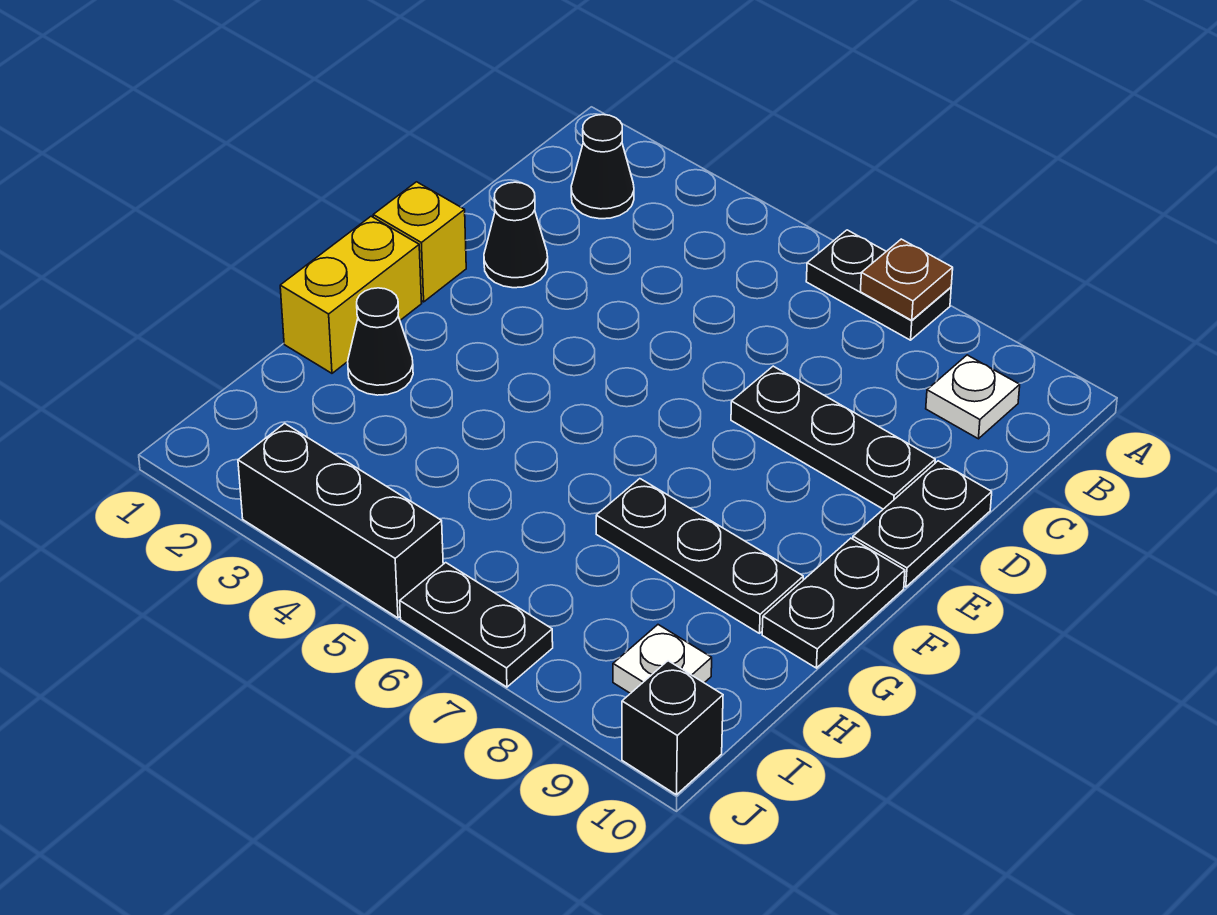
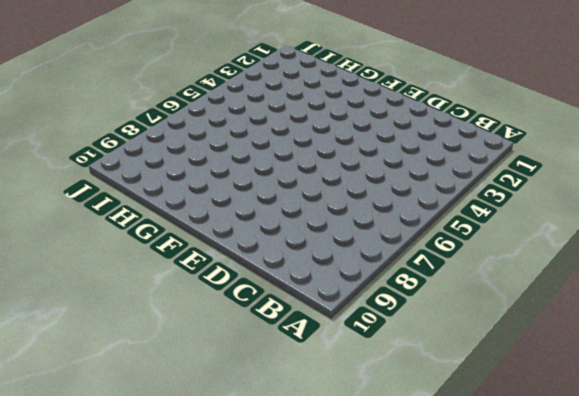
none -> black plate A6:A7 level 1
none -> black cone B2 level 1
none -> white plate B9 level 1

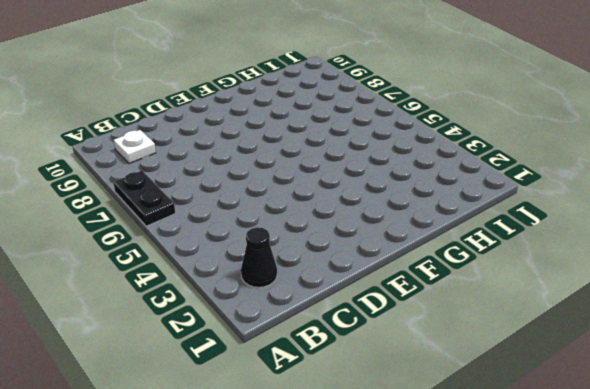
none -> black cone D2 level 1
none -> black plate D7:D9 level 1
none -> black plate D10:E10 level 1

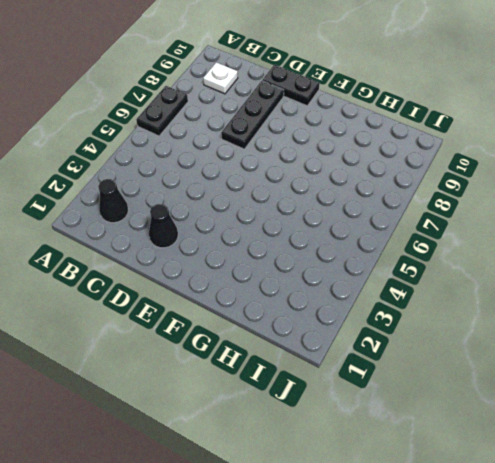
none -> yellow brick E1 level 1
none -> yellow brick F1:G1 level 1
none -> black plate F10:G10 level 1

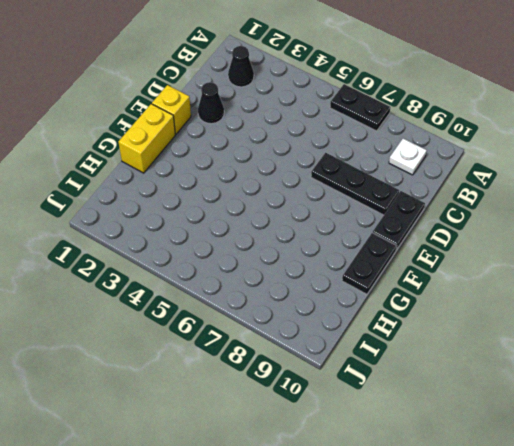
none -> black cone G2 level 1
none -> black plate G7:G9 level 1
none -> white plate I9 level 1

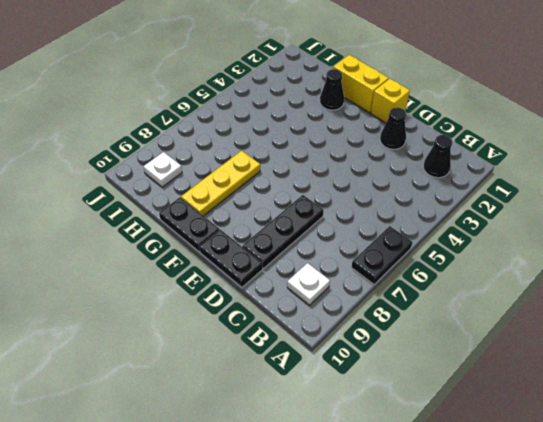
yellow plate G7:G9 level 1 -> black plate G7:G9 level 1
none -> black brick J3:J5 level 1
none -> black plate J6:J7 level 1
none -> black brick J10 level 1

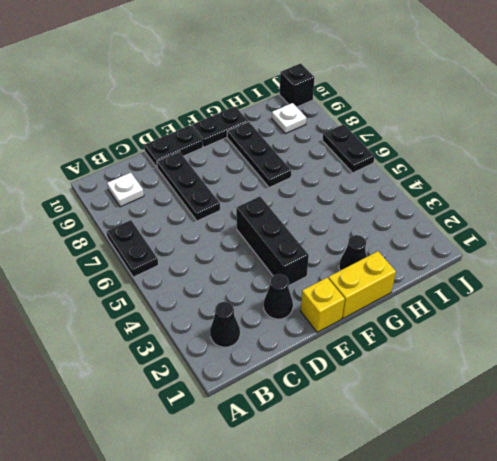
black brick E3:E5 level 1 -> black brick J3:J5 level 1
none -> brown plate A7 level 2

